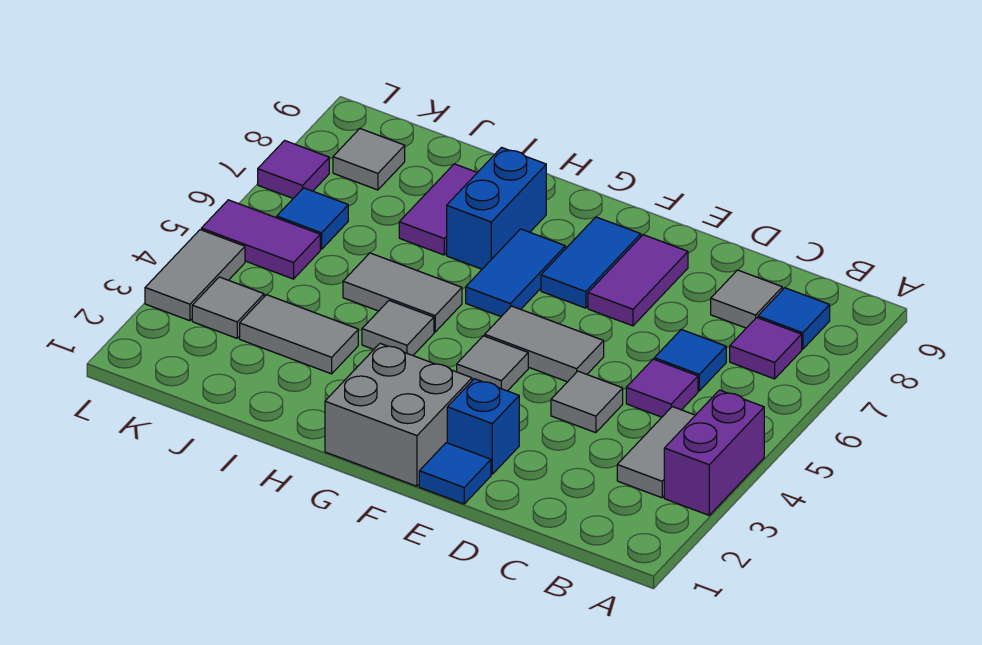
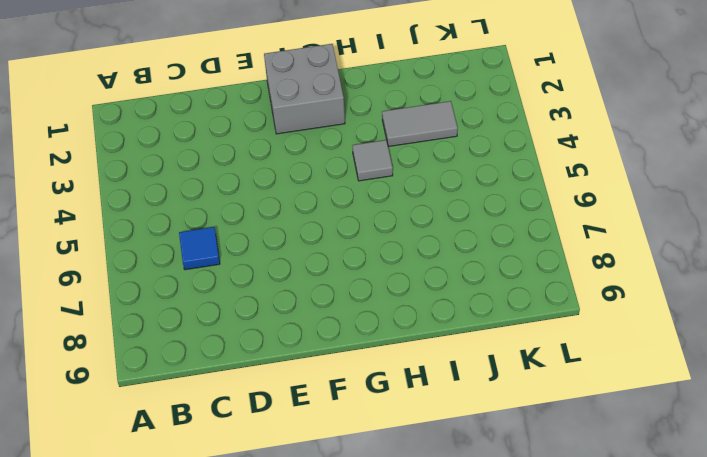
none -> purple brick A3:A4 level 1
none -> grey tile B3:B4 level 1
none -> purple tile B7 level 1

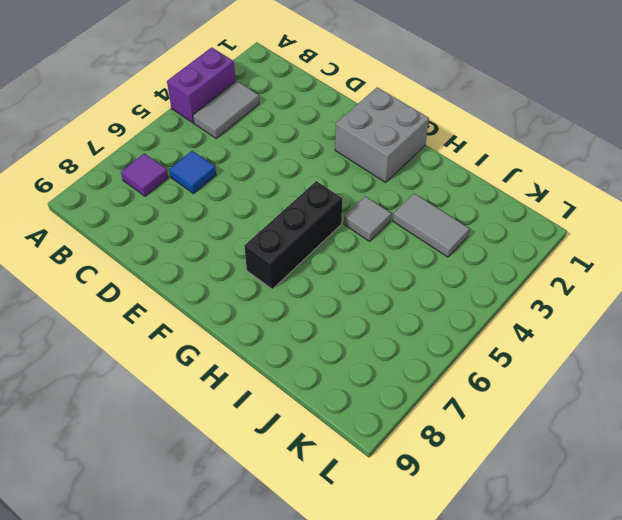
black brick G5:G7 level 1 -> blue tile G6:G7 level 1
none -> blue tile B8 level 1
none -> purple tile C5 level 1
none -> grey tile C8 level 1

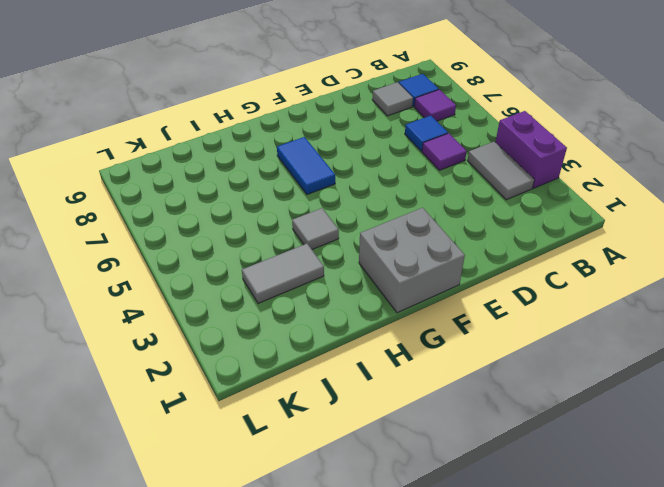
none -> grey tile D4 level 1
none -> blue tile E1 level 1
none -> blue brick E2 level 1

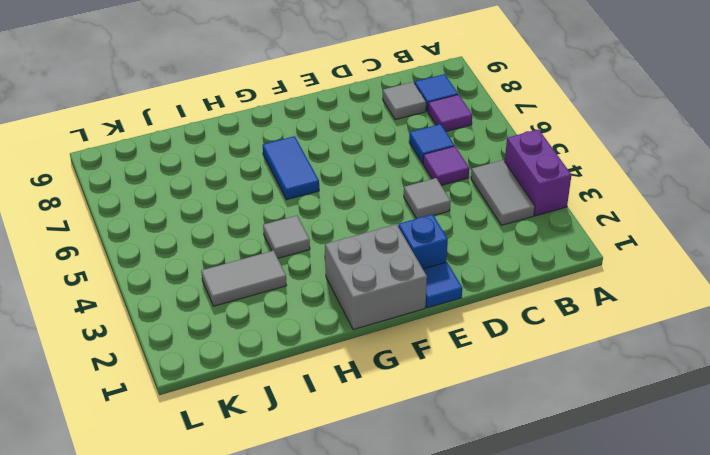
none -> grey tile E5:F5 level 1
none -> purple tile E7:E8 level 1
none -> grey tile F4 level 1

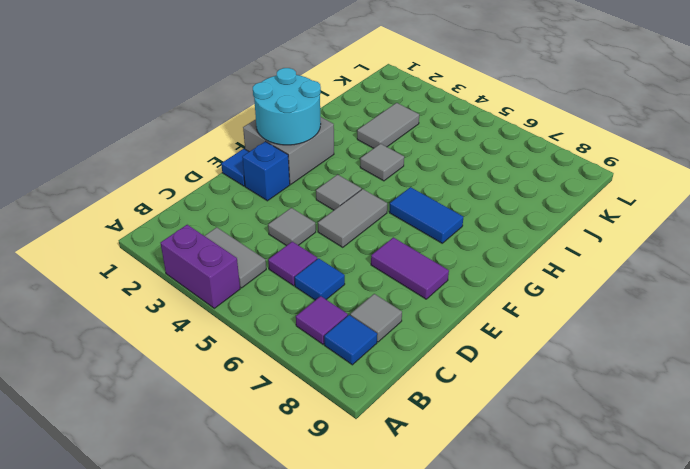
cyan round brick F1:G2 level 2 -> none
none -> blue tile F7:F8 level 1
none -> grey tile H5:I5 level 1
none -> blue brick H7:H8 level 1

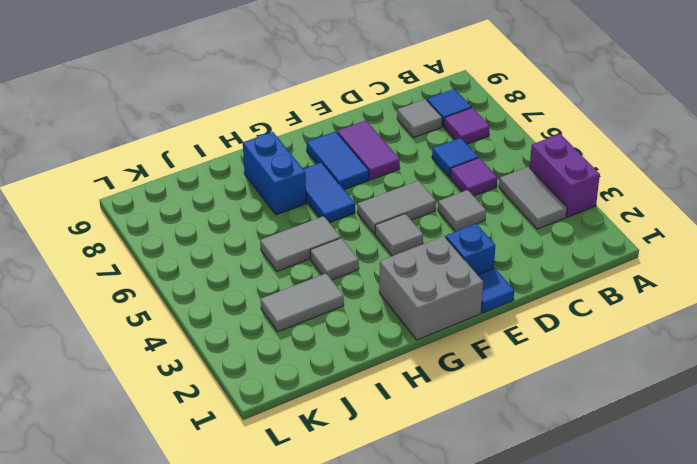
none -> purple tile I7:I8 level 1
none -> grey tile K3 level 1
none -> purple tile K5:L5 level 1

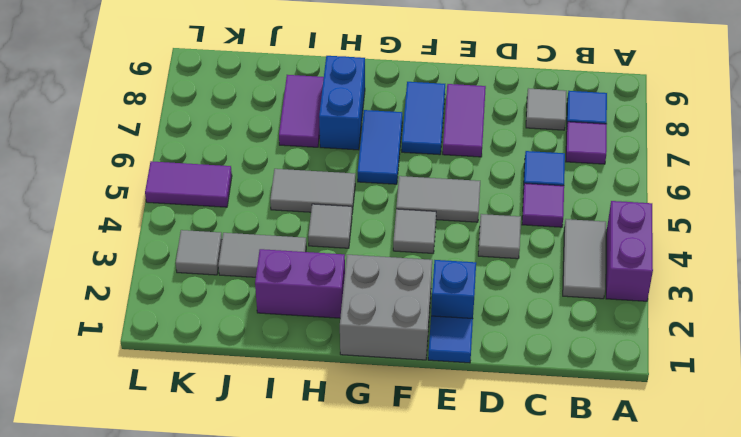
purple brick H2:I2 level 1 -> none
none -> blue tile K6 level 1
none -> grey tile K8 level 1
none -> grey tile L3:L4 level 1

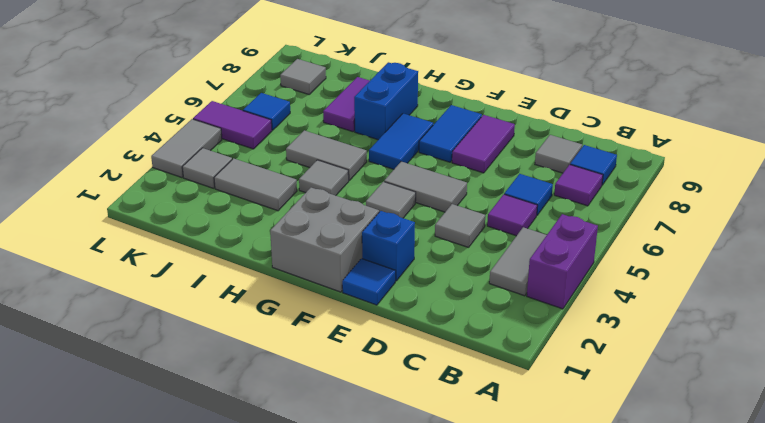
none -> purple tile L7 level 1

